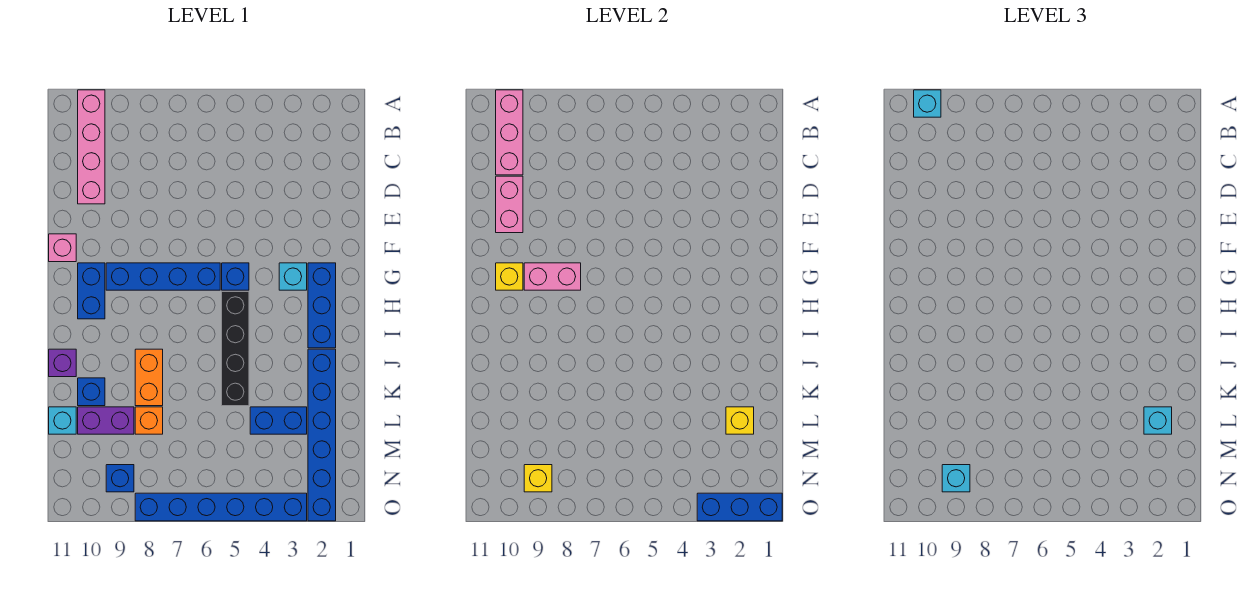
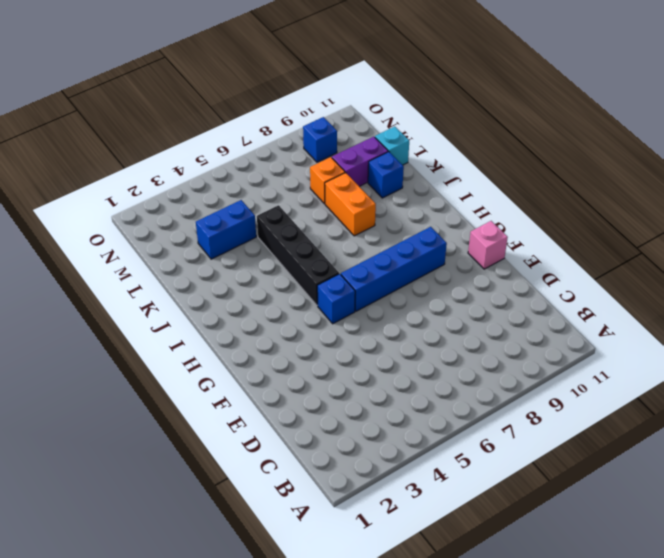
none -> pink brick A10:D10 level 1
none -> blue brick G2:I2 level 1
none -> cyan brick G3 level 1

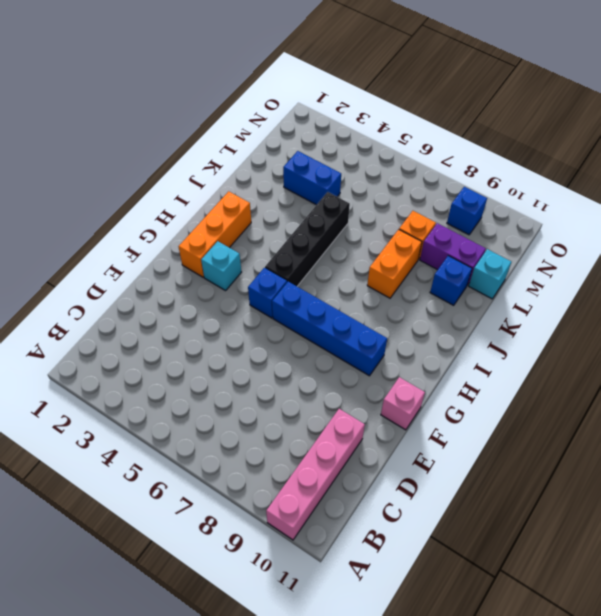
orange brick G2:I2 level 1 -> blue brick G2:I2 level 1
none -> blue brick G10:H10 level 1
none -> blue brick J2:O2 level 1
none -> purple brick J11 level 1

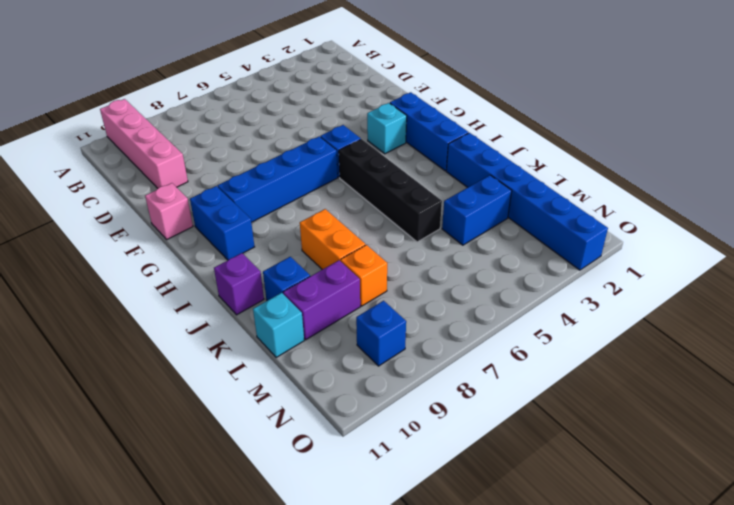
none -> blue brick O3:O8 level 1
none -> pink brick A10:C10 level 2
none -> pink brick D10:E10 level 2

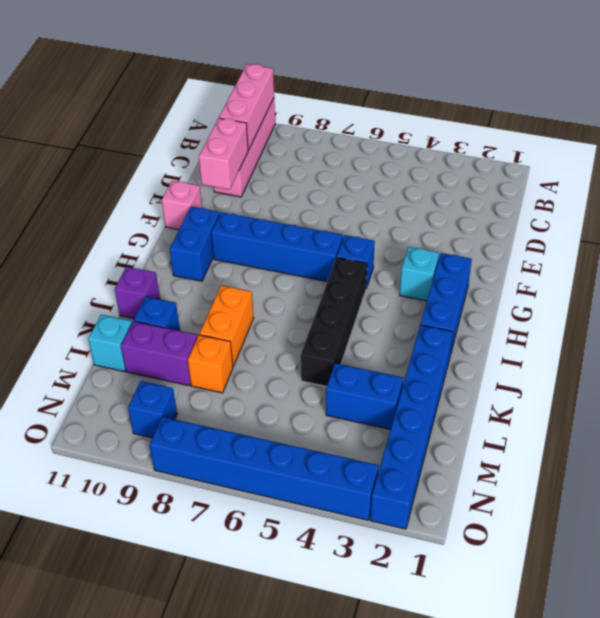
none -> pink brick G8:G9 level 2
none -> yellow brick G10 level 2
none -> yellow brick L2 level 2

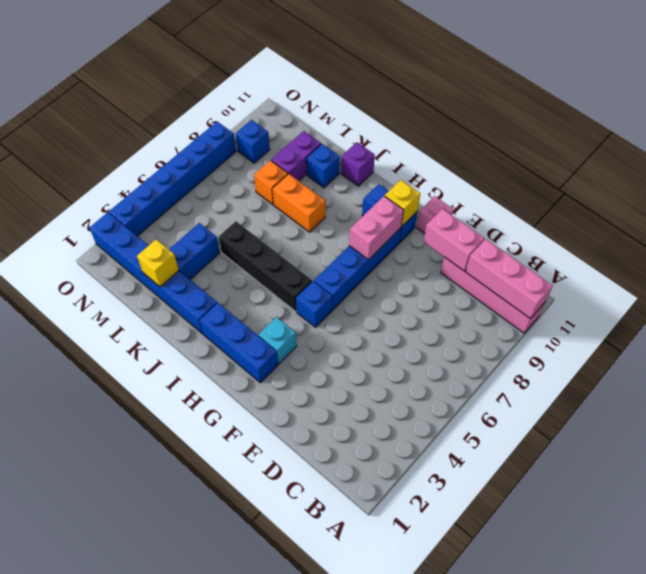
none -> cyan brick L11 level 1
none -> yellow brick N9 level 2
none -> blue brick O1:O3 level 2

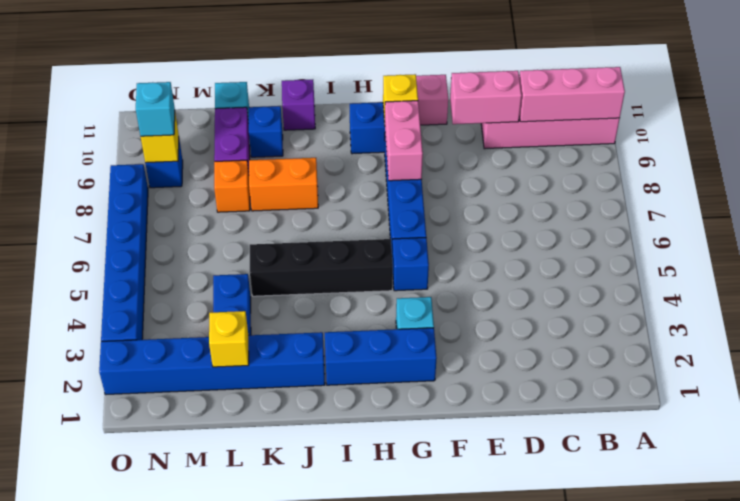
none -> blue brick O1:O3 level 2
none -> cyan brick A10 level 3
none -> cyan brick L2 level 3

